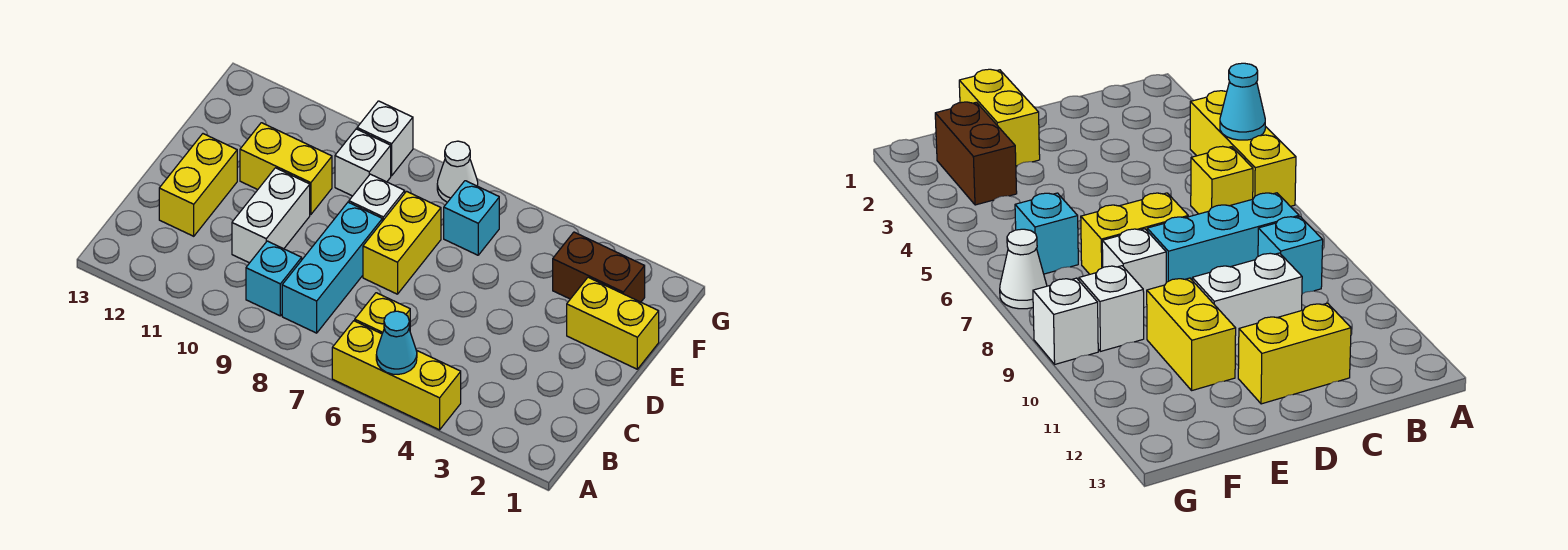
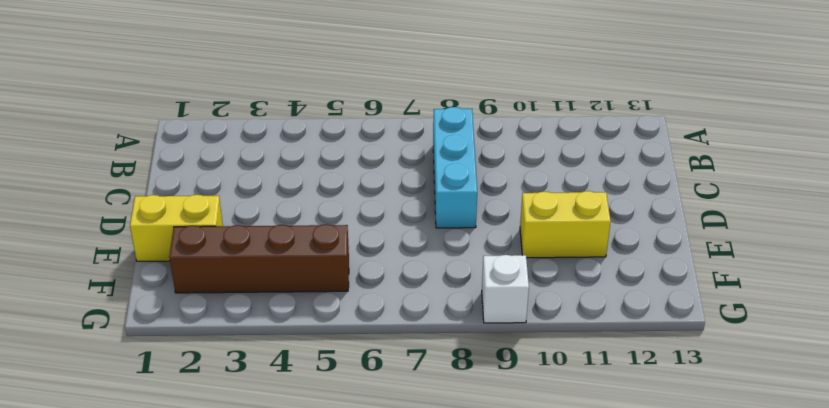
brown brick F2:F5 level 1 -> brown brick F2:F3 level 1
none -> yellow brick A4:A6 level 1
none -> yellow brick B6 level 1
none -> cyan brick B9 level 1

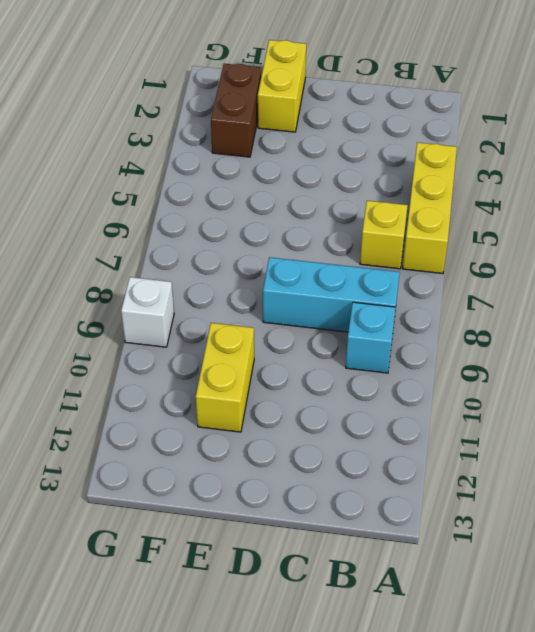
none -> white brick C10:D10 level 1
none -> yellow brick C12:D12 level 1
none -> yellow brick D7:E7 level 1

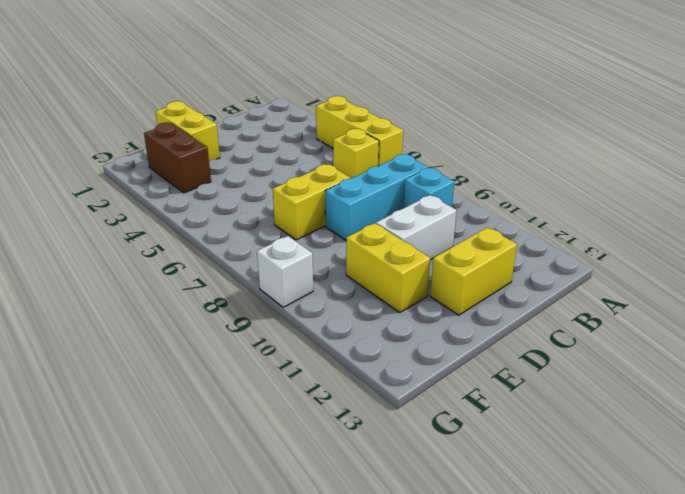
none -> white brick E8 level 1
none -> cyan brick F6 level 1
none -> white brick F9 level 1

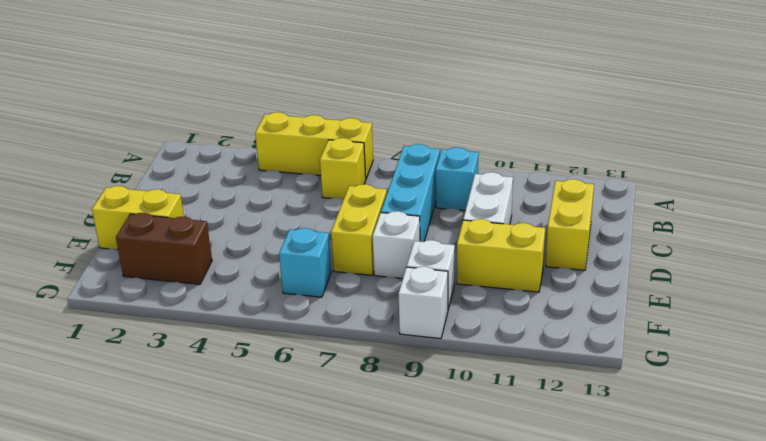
none -> white cone G7 level 1
none -> cyan cone A5 level 2

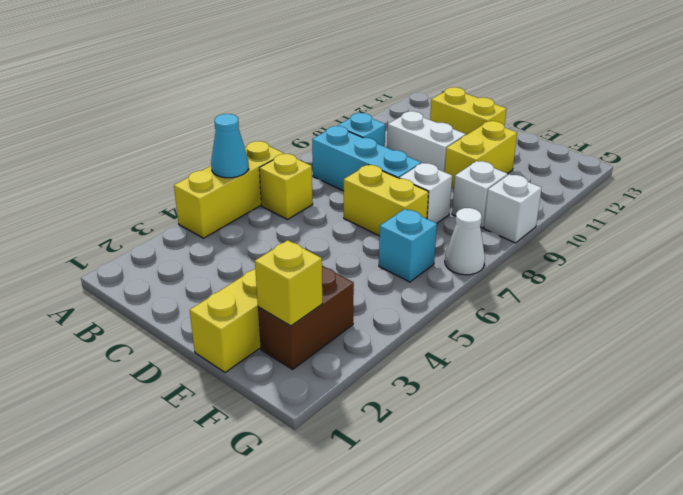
yellow brick F2 level 2 -> none

